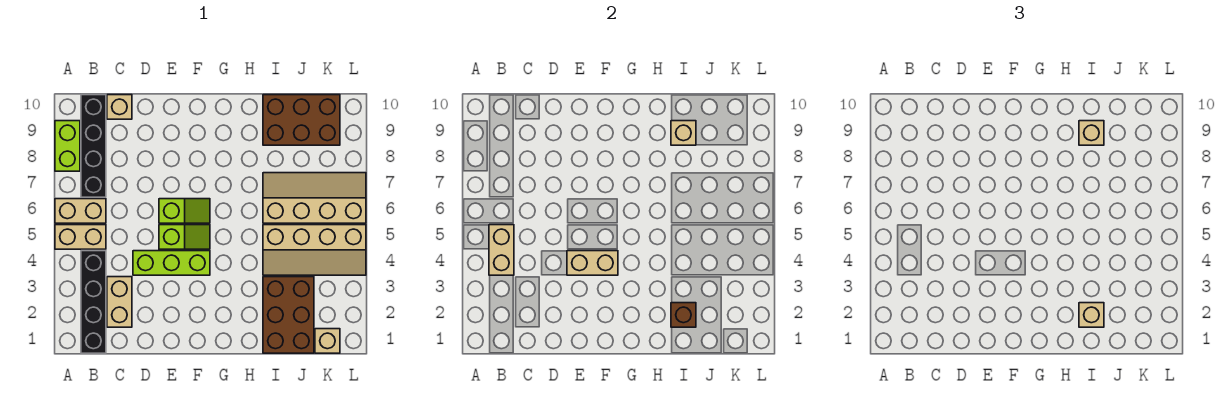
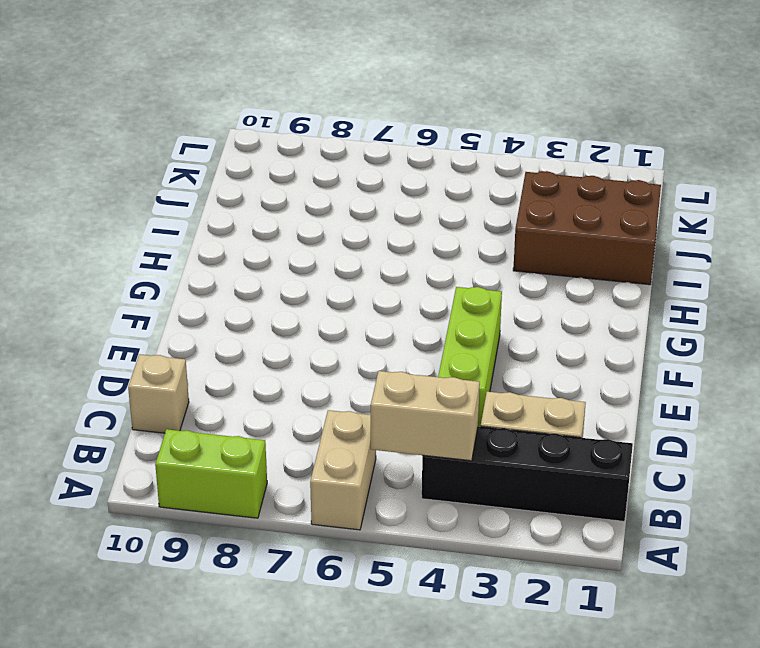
none -> tan brick A5:B5 level 1
none -> black brick B7:B10 level 1
none -> lime slope E5:F5 level 1 top E

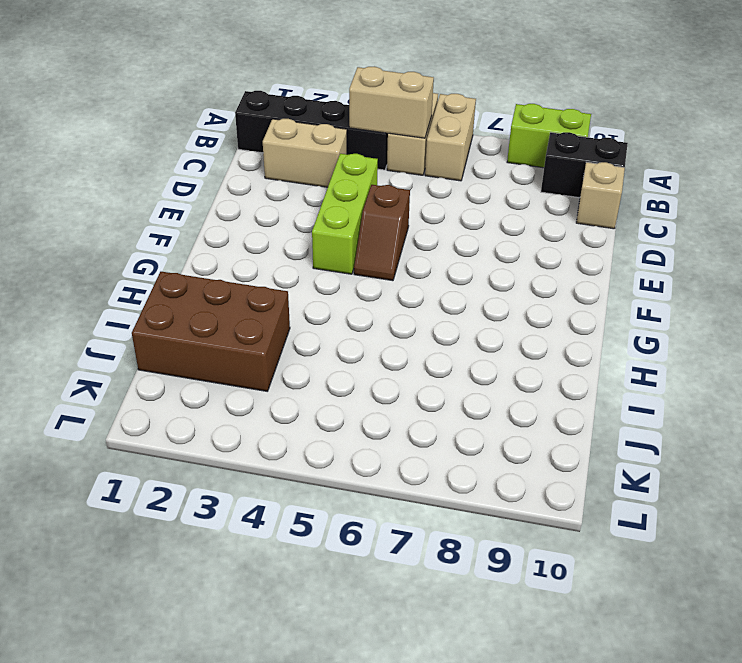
black brick B9:B10 level 1 -> black brick B7:B10 level 1
brown slope E5:F5 level 1 top E -> lime slope E5:F5 level 1 top E
none -> lime slope E6:F6 level 1 top E
none -> tan slope I4:L5 level 1 top 5
none -> tan slope I6:L7 level 1 top 6

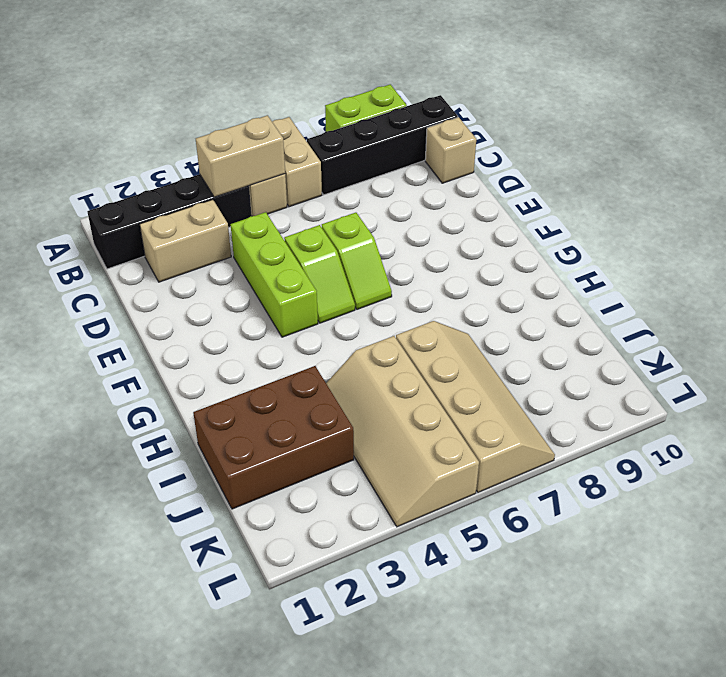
none -> brown brick I9:K10 level 1
none -> tan brick K1 level 1
none -> tan brick E4:F4 level 2

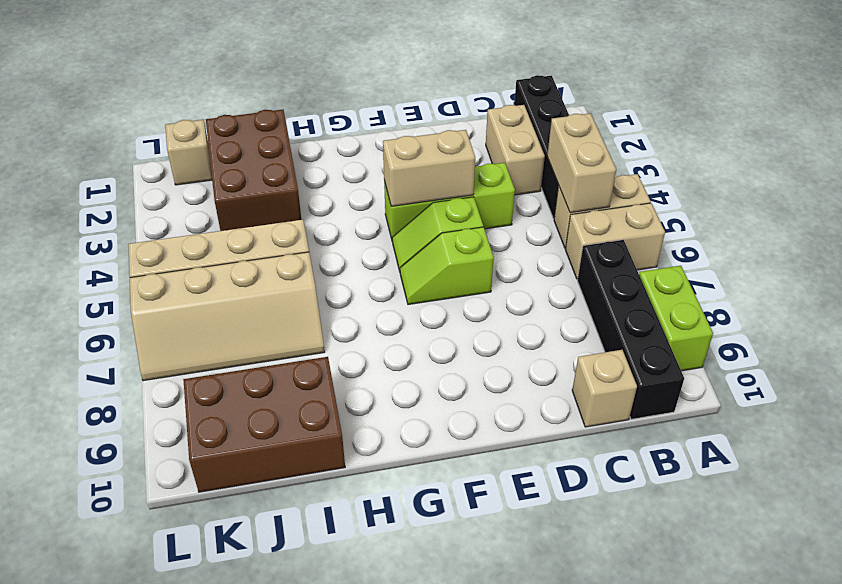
none -> brown brick I2 level 2
none -> tan brick I9 level 2
none -> tan brick I2 level 3

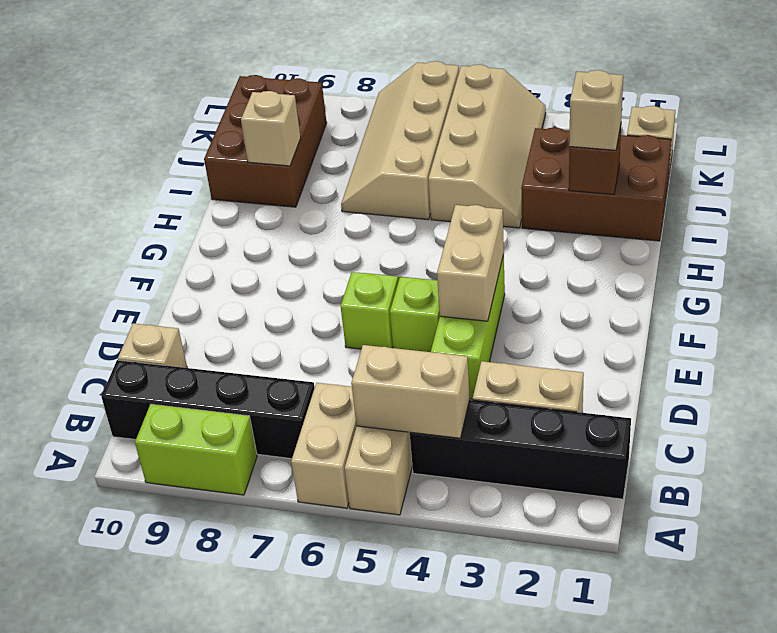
none -> tan brick I9 level 3

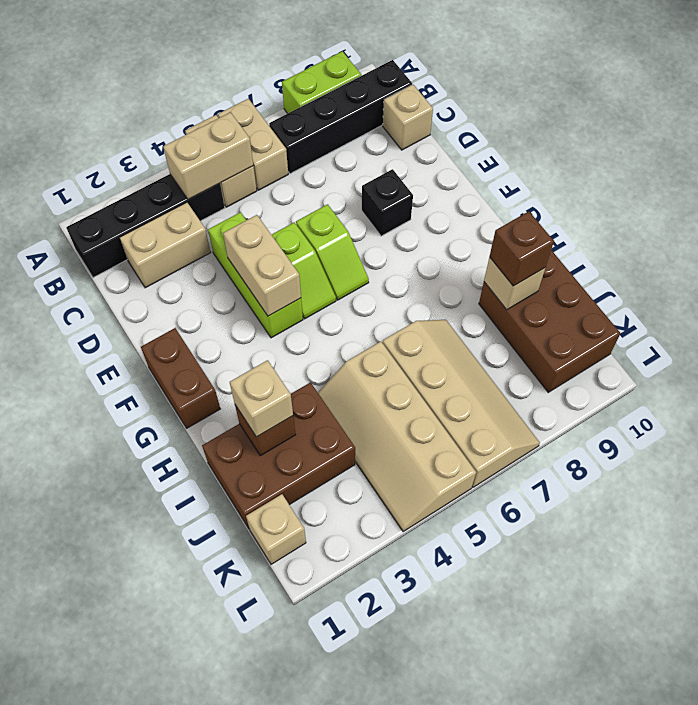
black brick E8 level 1 -> none
brown brick F1:G1 level 1 -> none
brown brick I9 level 3 -> tan brick I9 level 3

